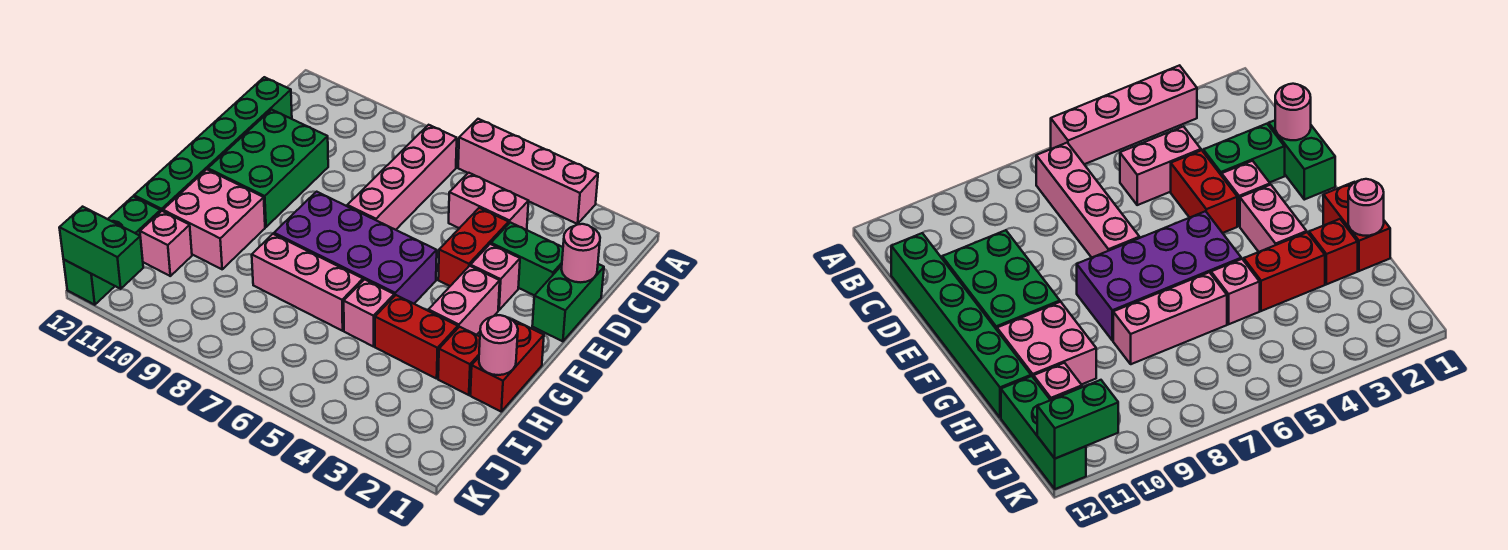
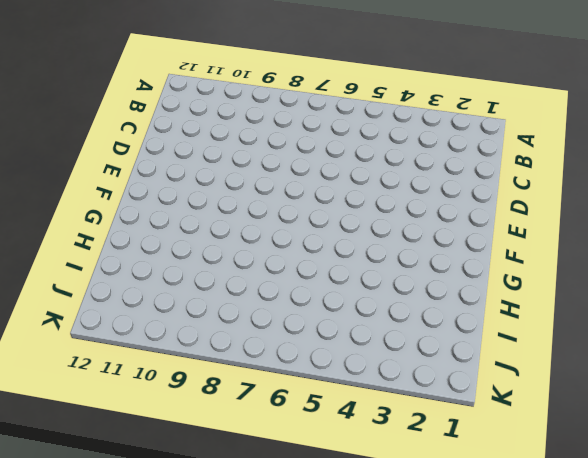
none -> pink brick A3:A6 level 1
none -> pink brick B7:E7 level 1
none -> pink brick C4:C5 level 1

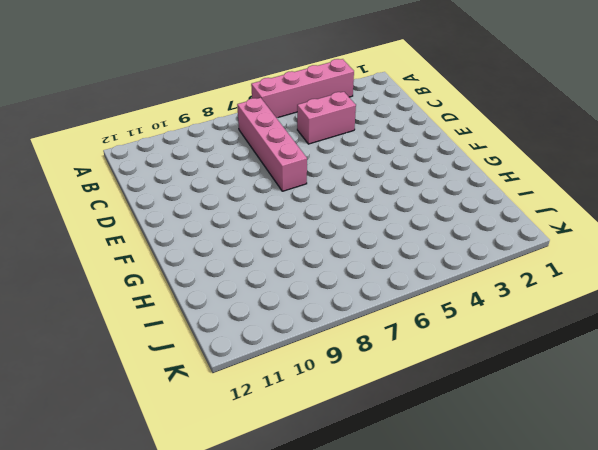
none -> green brick C12:H12 level 1
none -> green brick D1:E1 level 1
none -> green brick D2:D3 level 1

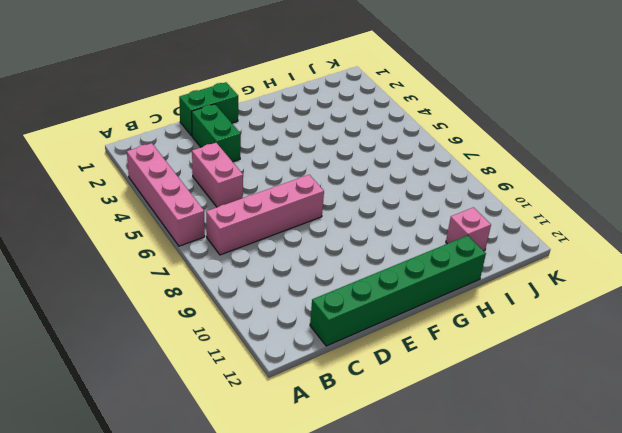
none -> red brick D4:E4 level 1
none -> green brick D10:F11 level 1
none -> pink brick E3 level 1

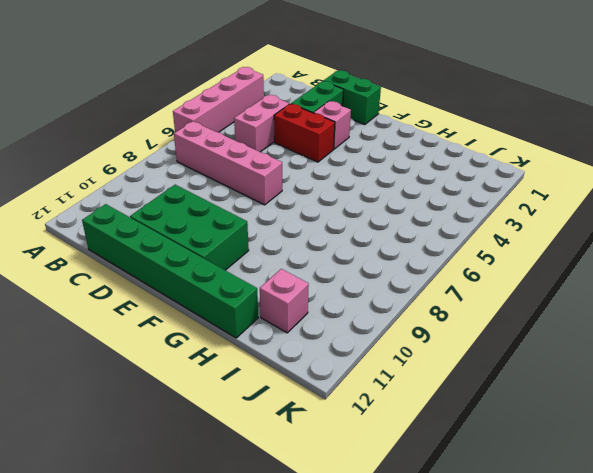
none -> pink brick F3:G3 level 1
none -> purple brick F5:G8 level 1
none -> red brick G1:H1 level 1

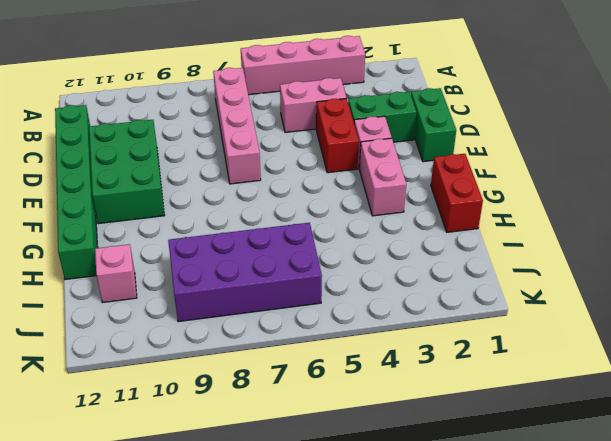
purple brick I6:J9 level 1 -> purple brick F5:G8 level 1
none -> pink brick G10:H11 level 1
none -> red brick H2 level 1
none -> red brick H3:H4 level 1

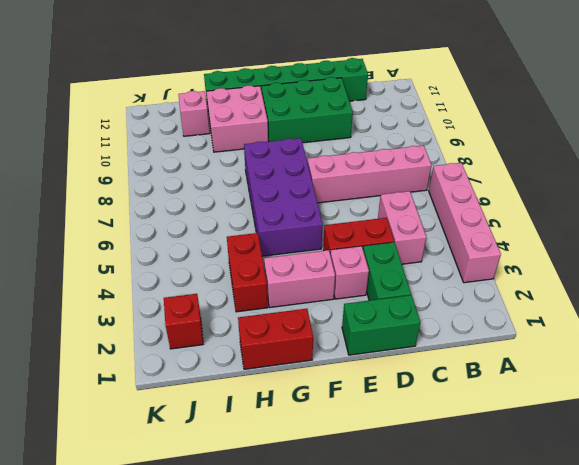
red brick J2 level 1 -> red brick H2 level 1
none -> pink brick H5 level 1
none -> pink brick H6:H8 level 1
none -> green brick I12:K12 level 1

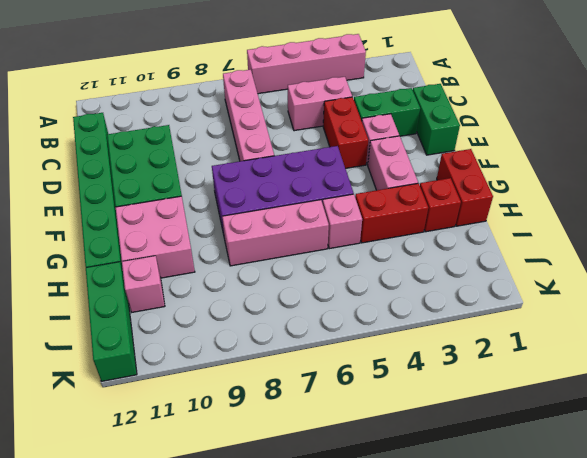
none -> pink round brick D1 level 2
none -> pink round brick H1 level 2
none -> green brick K11:K12 level 2

